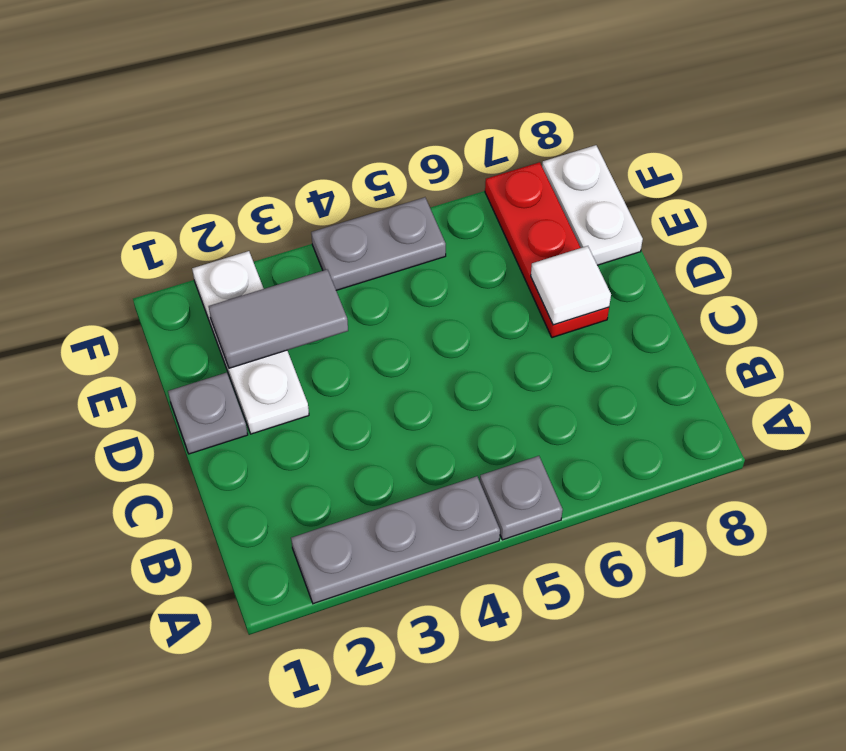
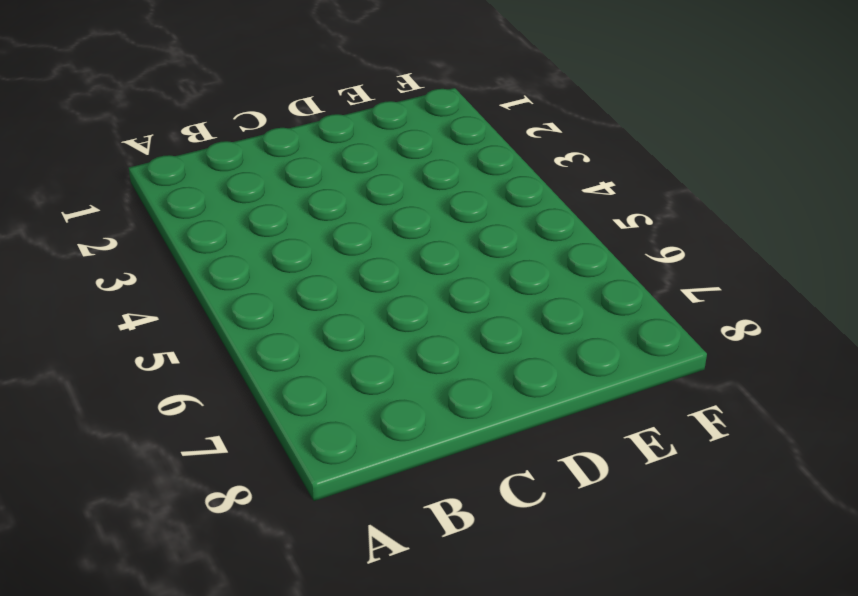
none -> grey plate A2:A4 level 1
none -> grey plate A5 level 1

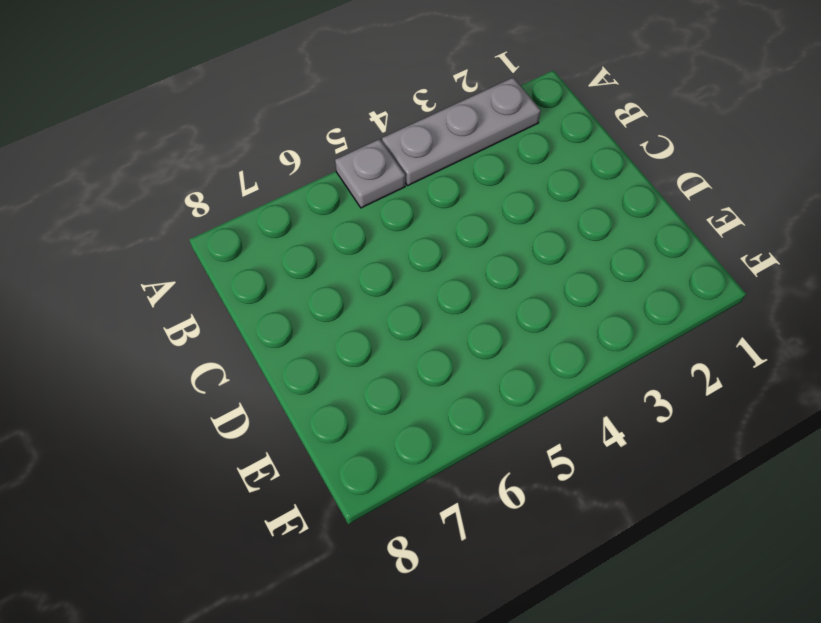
none -> grey plate D1 level 1
none -> white plate D2:F2 level 1

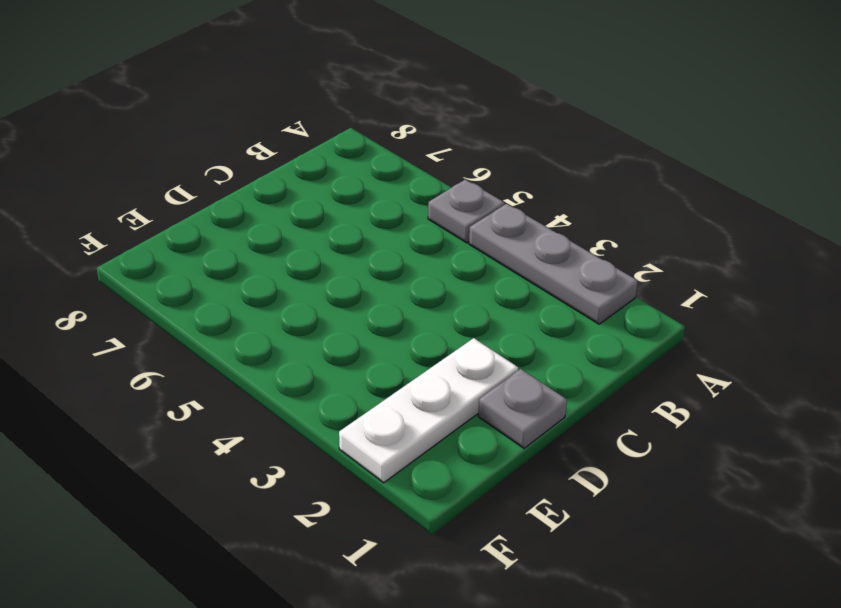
none -> red plate D7:F7 level 1
none -> white plate E8:F8 level 1

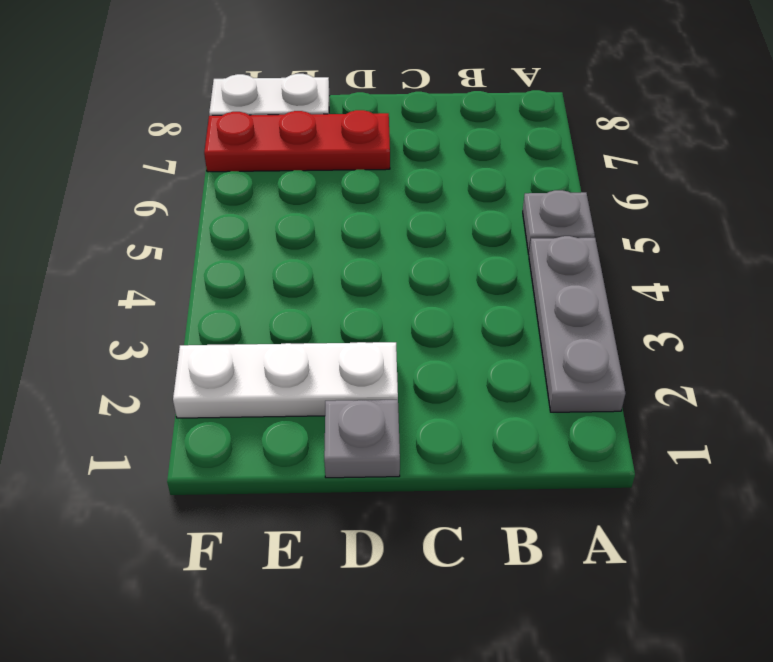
none -> grey plate F4:F5 level 1
none -> white tile D7 level 2

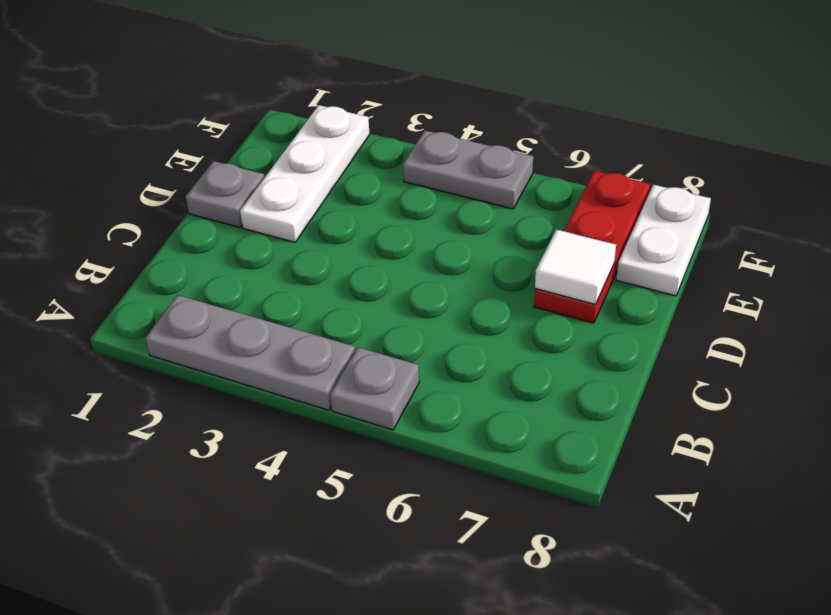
none -> grey tile E2:E3 level 2

